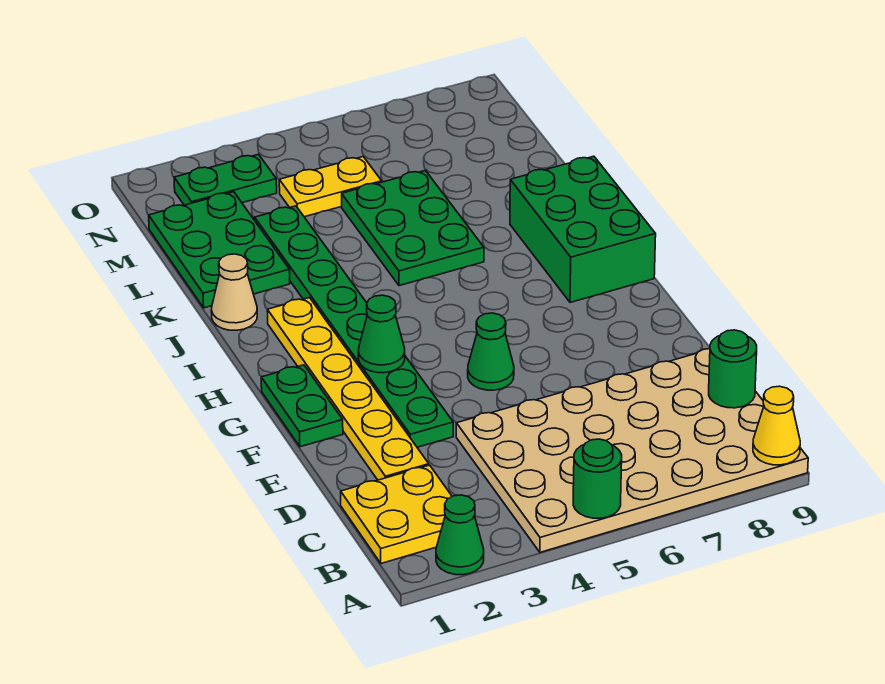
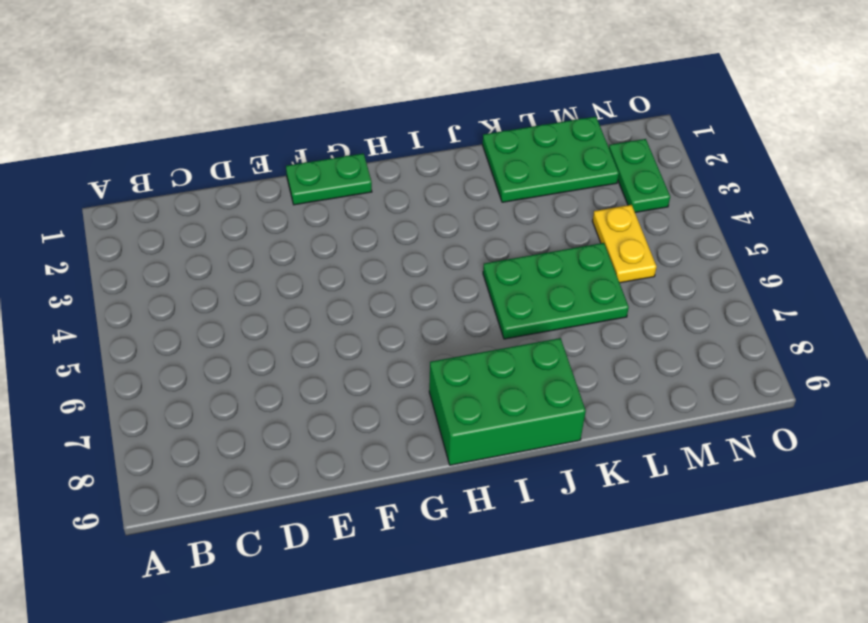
none -> green cone A2 level 1
none -> tan plate A4:D9 level 1
none -> yellow plate B1:C2 level 1

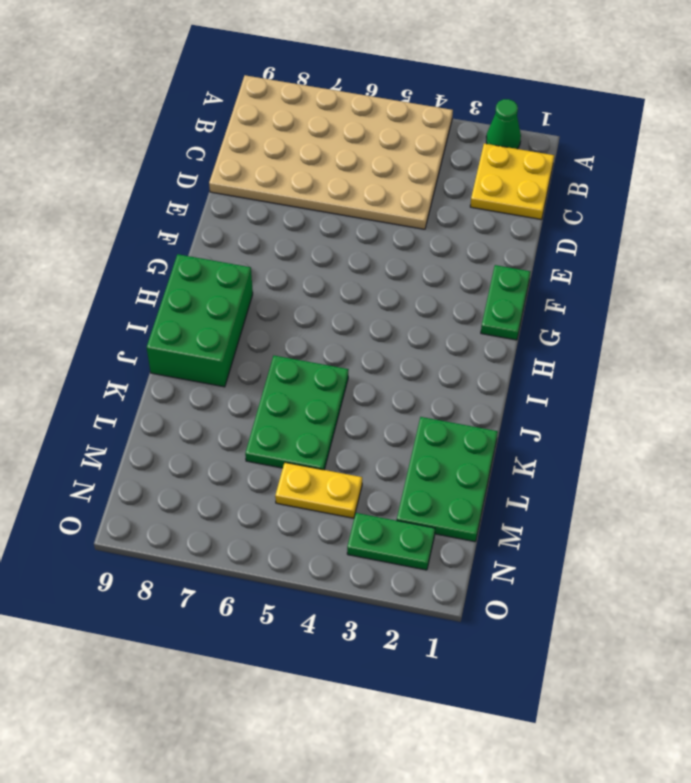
none -> yellow plate D2:I2 level 1
none -> green plate E3:L3 level 1
none -> green cone F5 level 1

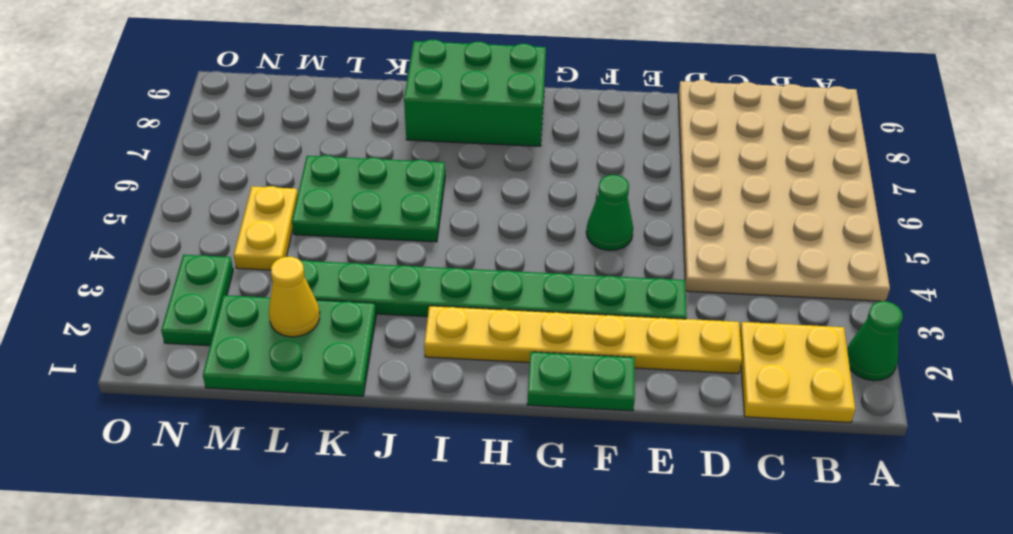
yellow cone L2 level 2 -> yellow cone A9 level 2
none -> tan cone J1 level 1
none -> green round brick A5 level 2
none -> green round brick C9 level 2

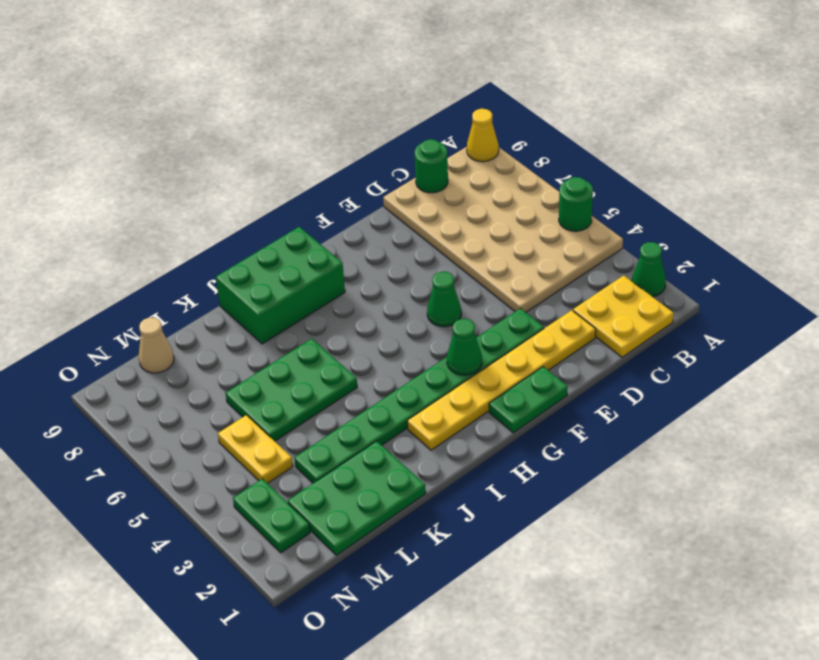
tan cone M9 level 1 -> tan cone J1 level 1

